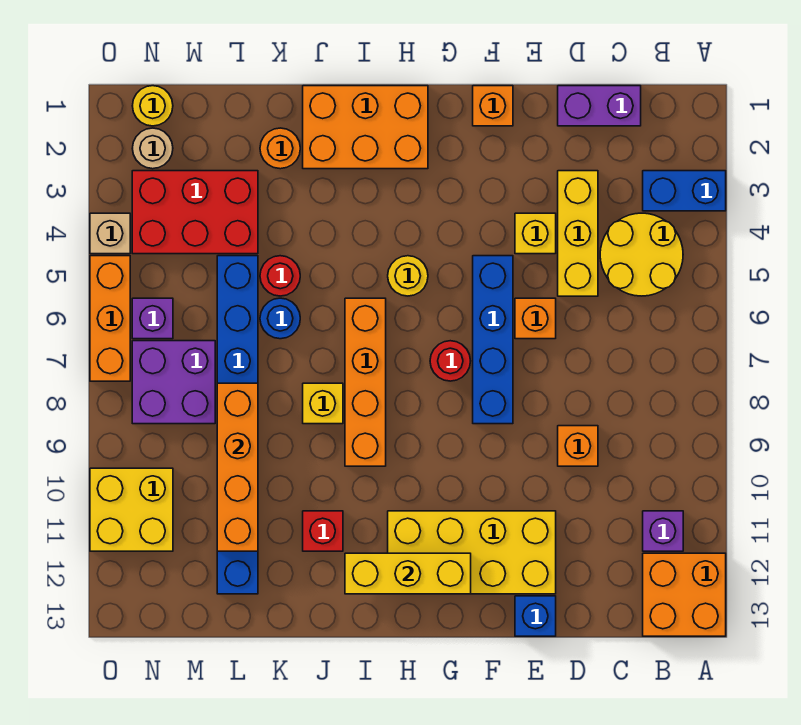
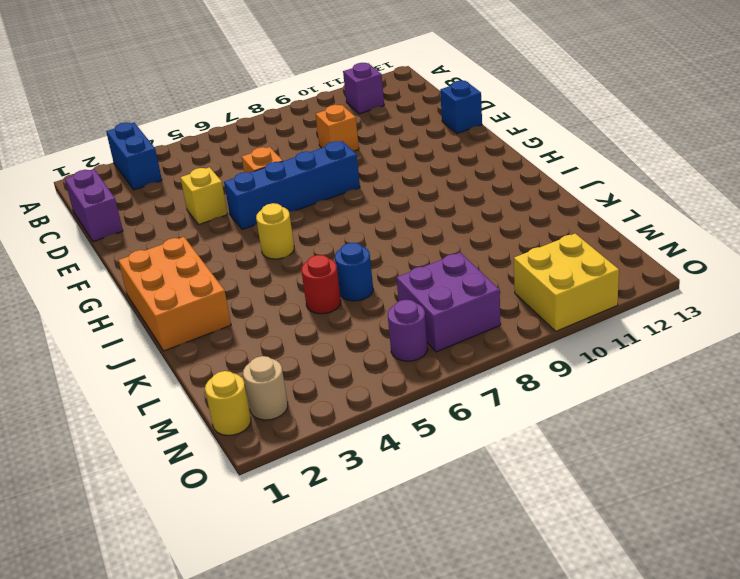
purple round brick N6 level 1 -> purple brick N6 level 1
none -> orange brick A12:B13 level 1
none -> yellow round brick B4:C5 level 1
none -> yellow brick D3:D5 level 1
none -> yellow brick E11:H12 level 1

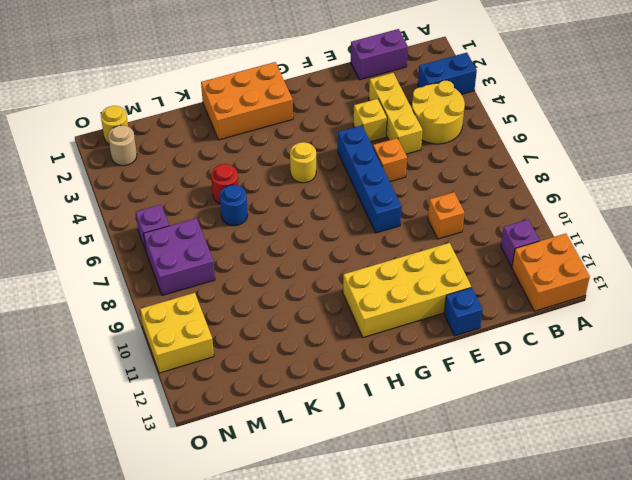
none -> orange brick F1 level 1
none -> red round brick G7 level 1
none -> orange brick I6:I9 level 1
none -> yellow brick J8 level 1

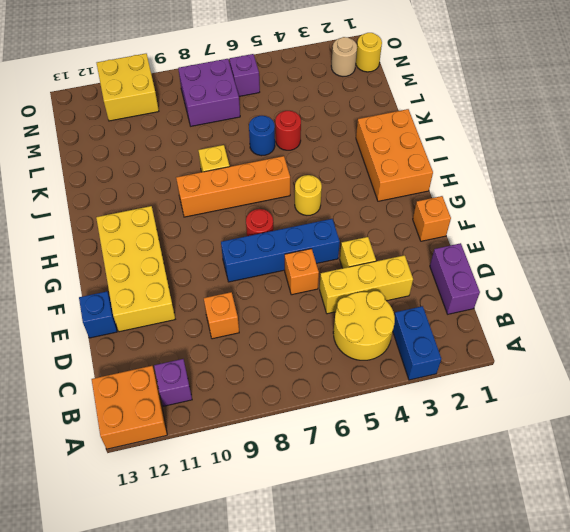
none -> red brick J11 level 1
none -> orange round brick K2 level 1
none -> red brick L3:N4 level 1
none -> blue brick L5:L12 level 1

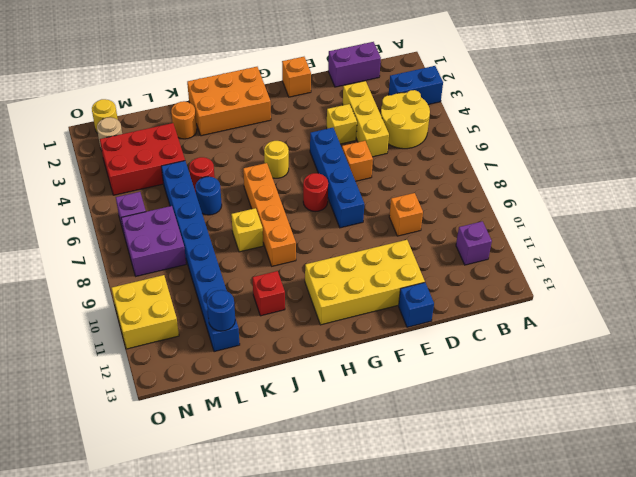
blue round brick L12 level 2 -> none
none -> orange brick A12:B13 level 1
none -> tan brick O4 level 1
none -> orange brick O5:O7 level 1
none -> yellow brick G12:I12 level 2

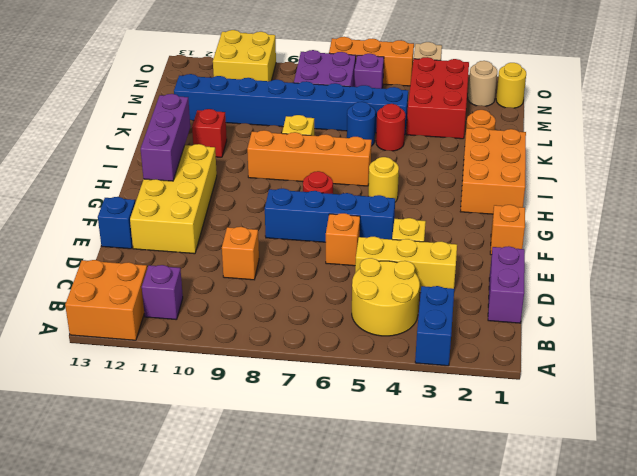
purple brick G12:I12 level 2 -> yellow brick G12:I12 level 2
none -> orange brick L8:L11 level 2

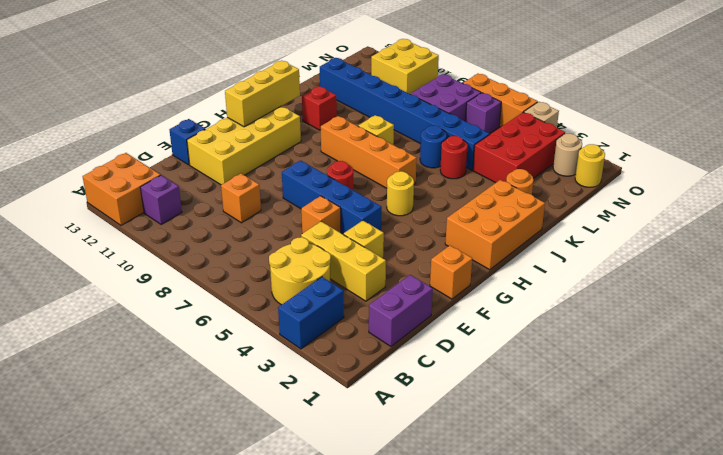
none -> orange brick L8:L11 level 2

